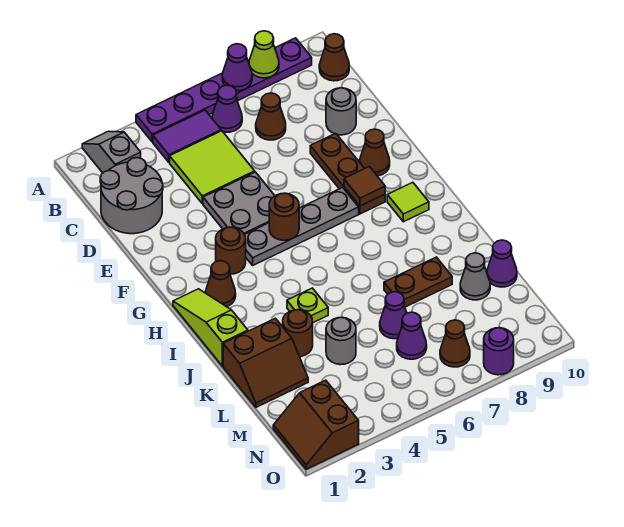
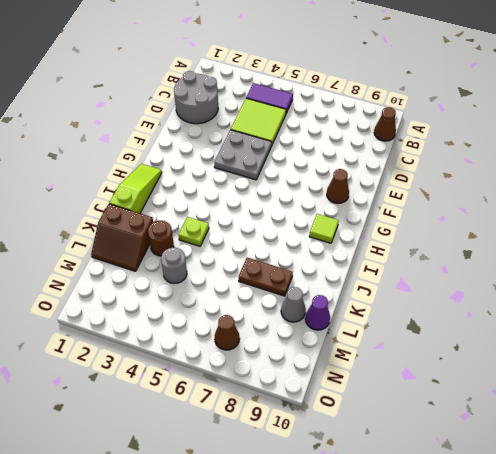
none -> grey slope A2:B2 level 1 top B
none -> purple plate A4:A9 level 1
none -> purple cone B6 level 1
none -> brown cone C7 level 1

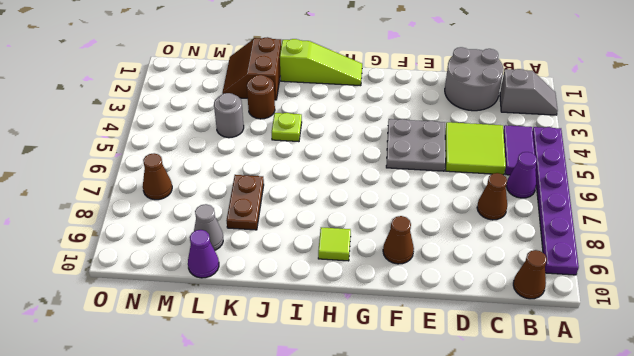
none -> grey round brick D9 level 1
none -> brown plate E8:G8 level 1
none -> brown round brick G3 level 1
none -> grey plate G4:G7 level 1

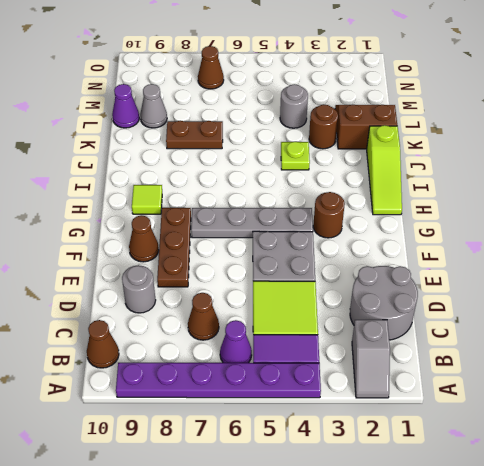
none -> brown cone H2 level 1
none -> purple cone L6 level 1
none -> purple cone M6 level 1
none -> brown slope N1:O2 level 1 top 2

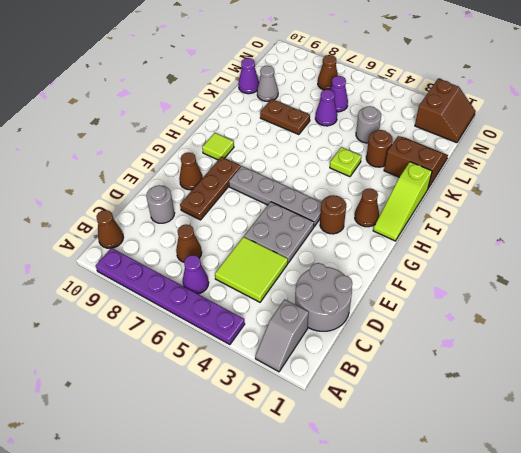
none -> purple tile B4:B5 level 1
none -> purple round brick O8 level 1
none -> purple cone A7 level 2
none -> lime cone A8 level 2

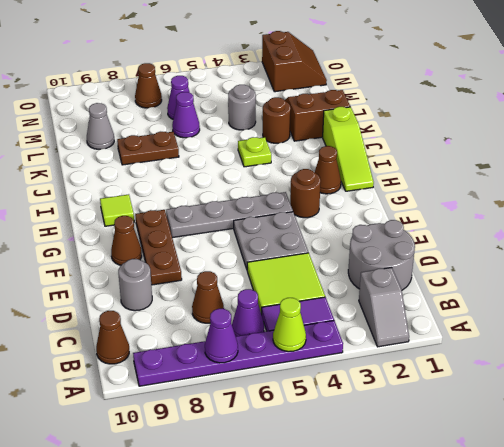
lime cone A5 level 2 -> lime cone A8 level 2
none -> purple cone L10 level 1
none -> purple round brick O8 level 1
none -> brown round brick G5 level 2
none -> brown tile G8 level 2

